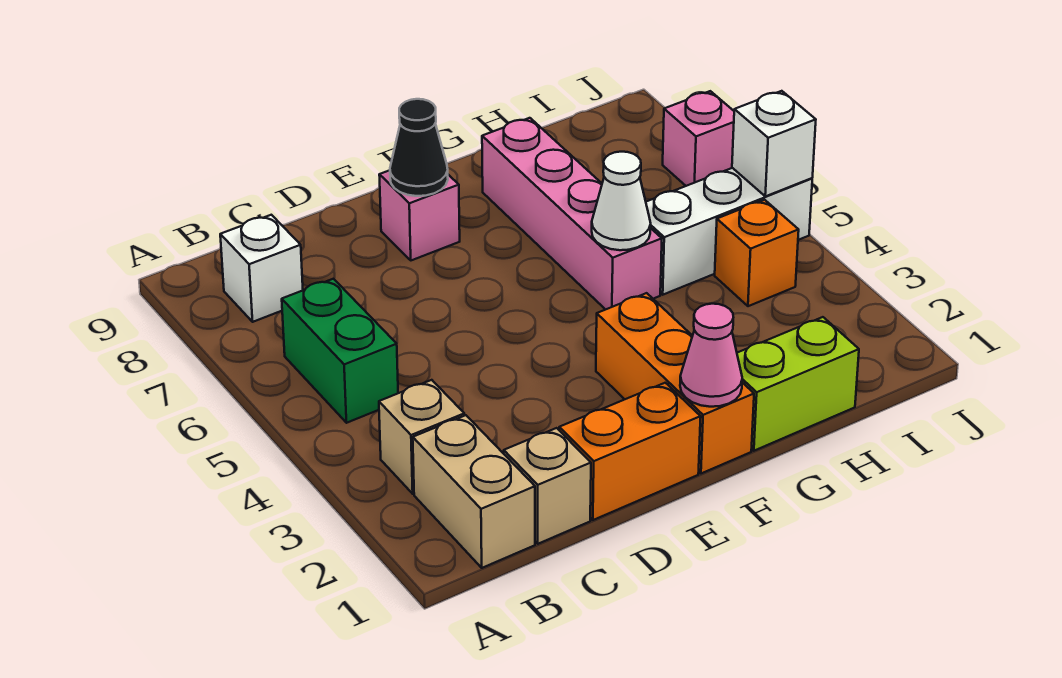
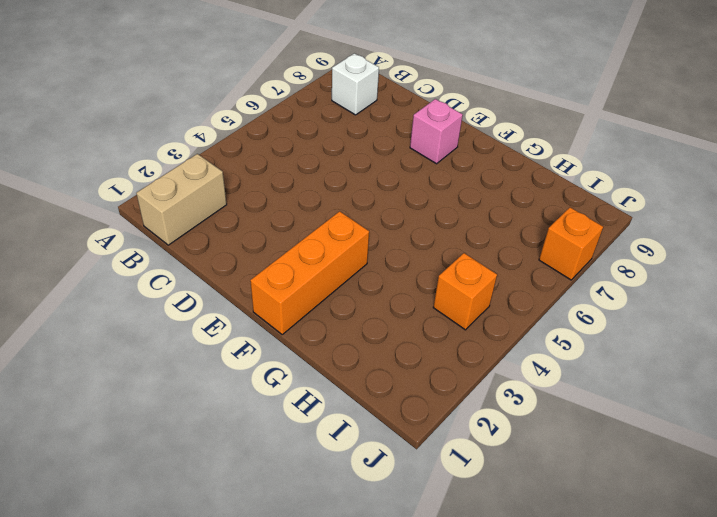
orange brick J7 level 1 -> pink brick J7 level 1
none -> tan brick B3 level 1
none -> green brick B5:B6 level 1
none -> tan brick C1 level 1

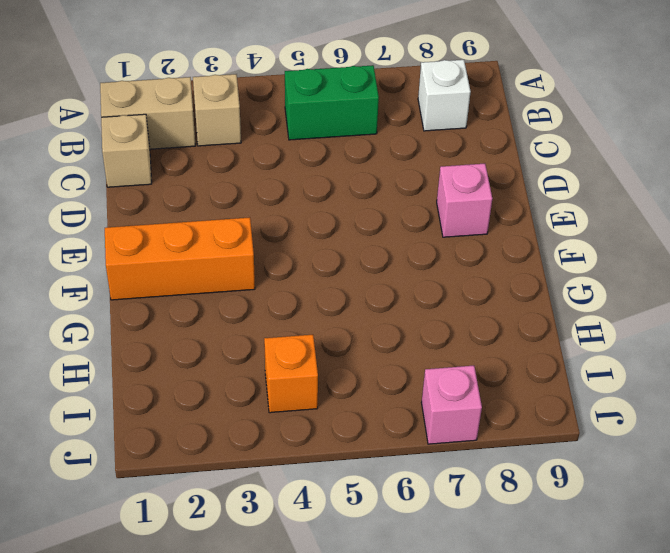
none -> orange brick D1:E1 level 1
none -> lime brick G1:H1 level 1
none -> pink brick G5:G8 level 1

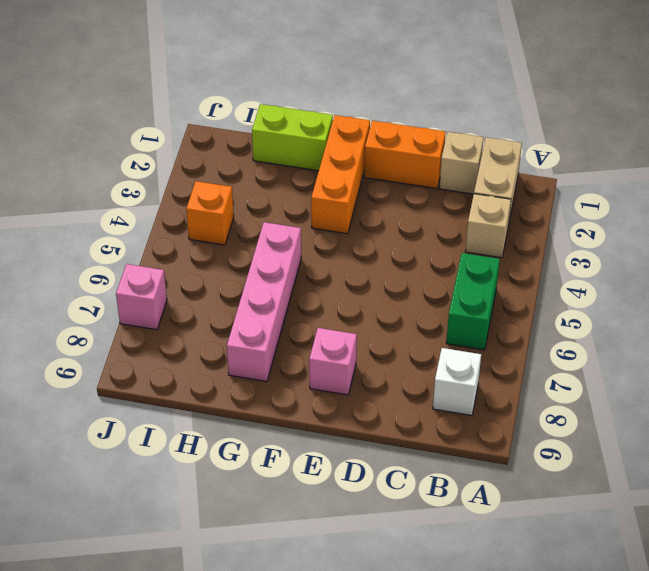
none -> white brick H5:J5 level 1
none -> black cone E8 level 2
none -> pink cone F1 level 2

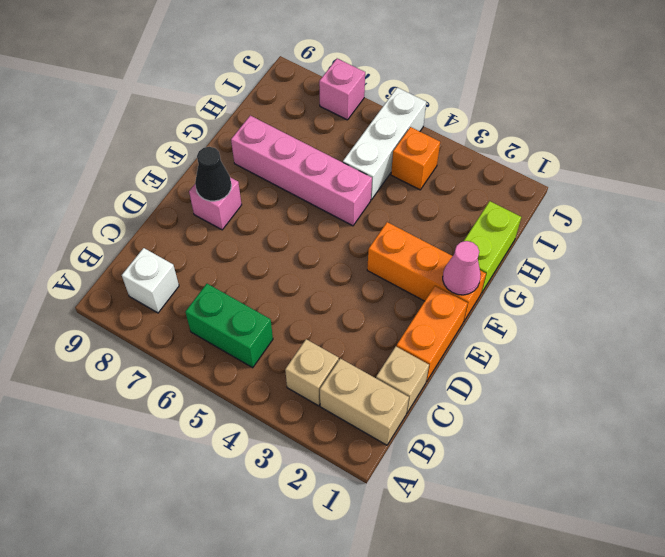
none -> white cone G5 level 2
none -> white brick J5 level 2

